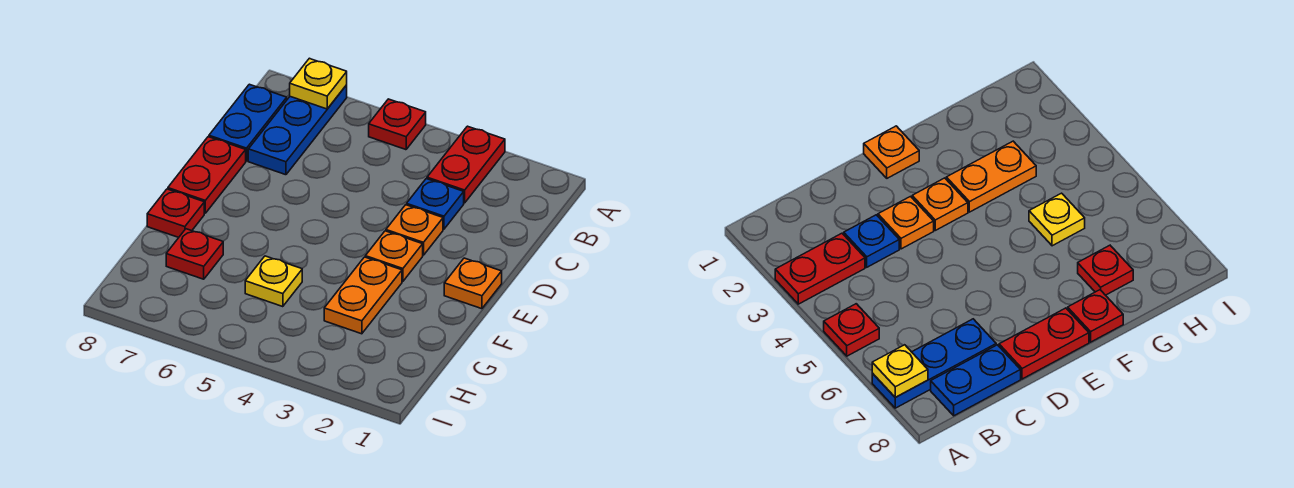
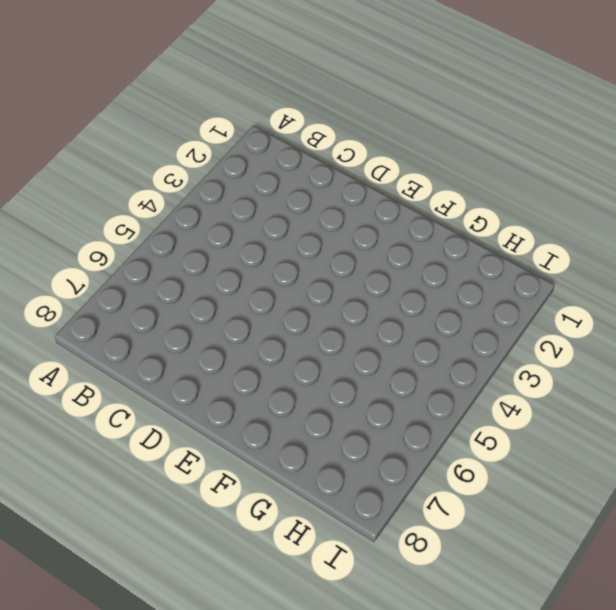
none -> red plate A3:B3 level 1
none -> red plate A5 level 1
none -> blue plate A7:C7 level 1

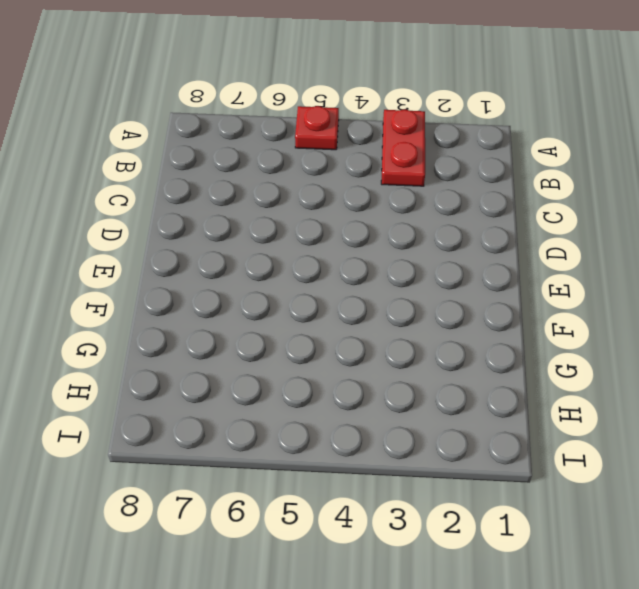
none -> blue plate A7:C7 level 1
none -> blue plate B8:C8 level 1
none -> blue plate C3 level 1

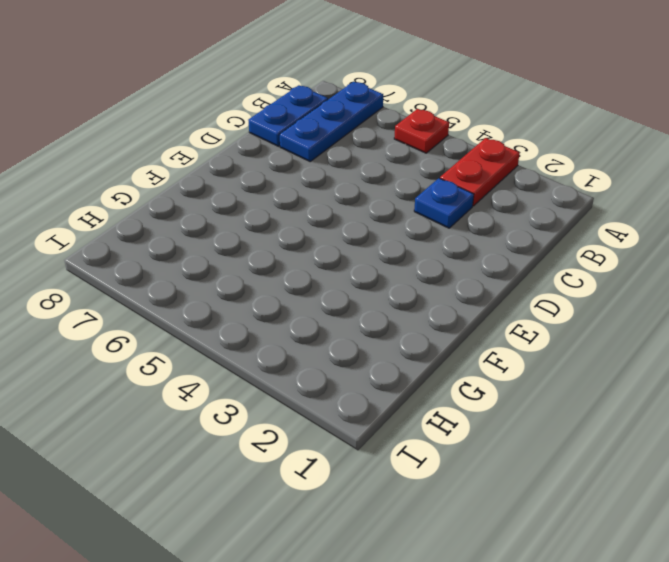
none -> orange plate D3 level 1
none -> red plate D8:E8 level 1
none -> orange plate E1 level 1

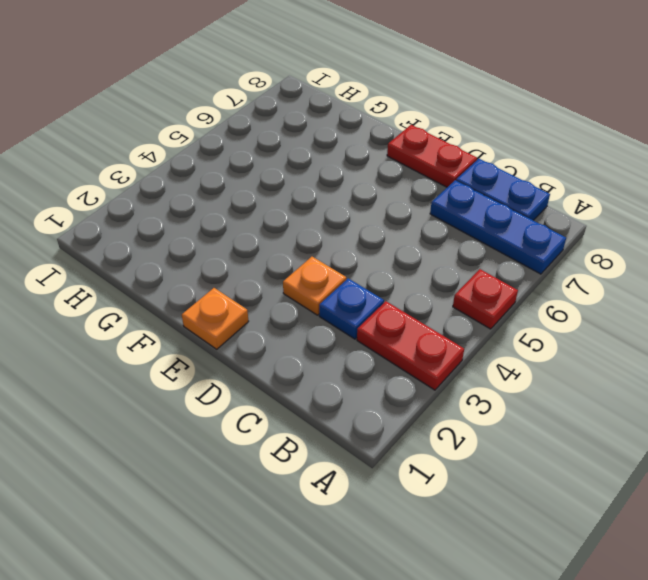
none -> orange plate E3 level 1
none -> orange plate F3:G3 level 1
none -> red plate F8 level 1

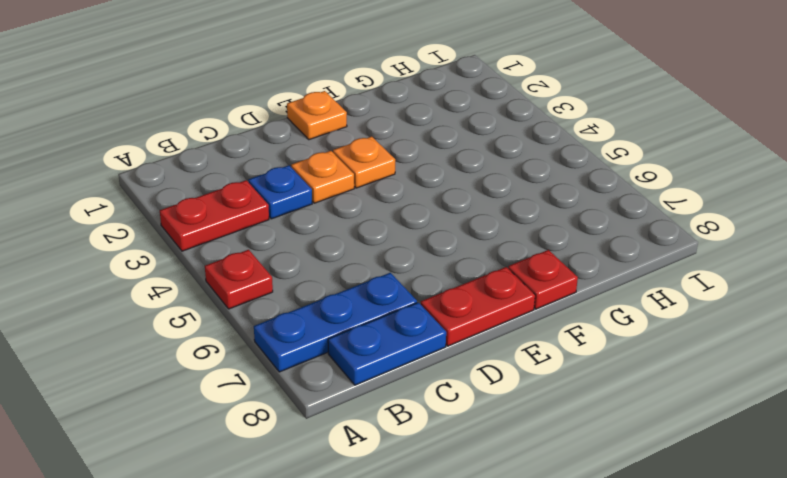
none -> orange plate F3:G3 level 1
none -> yellow plate G5 level 1
none -> red plate G7 level 1

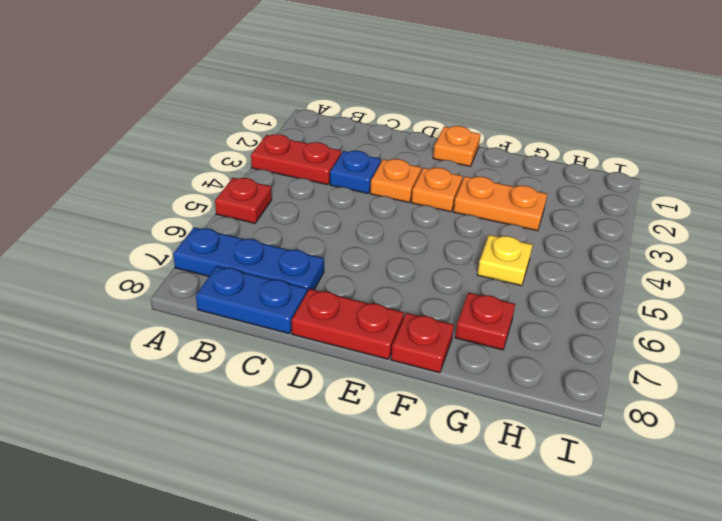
none -> yellow plate A7 level 2

